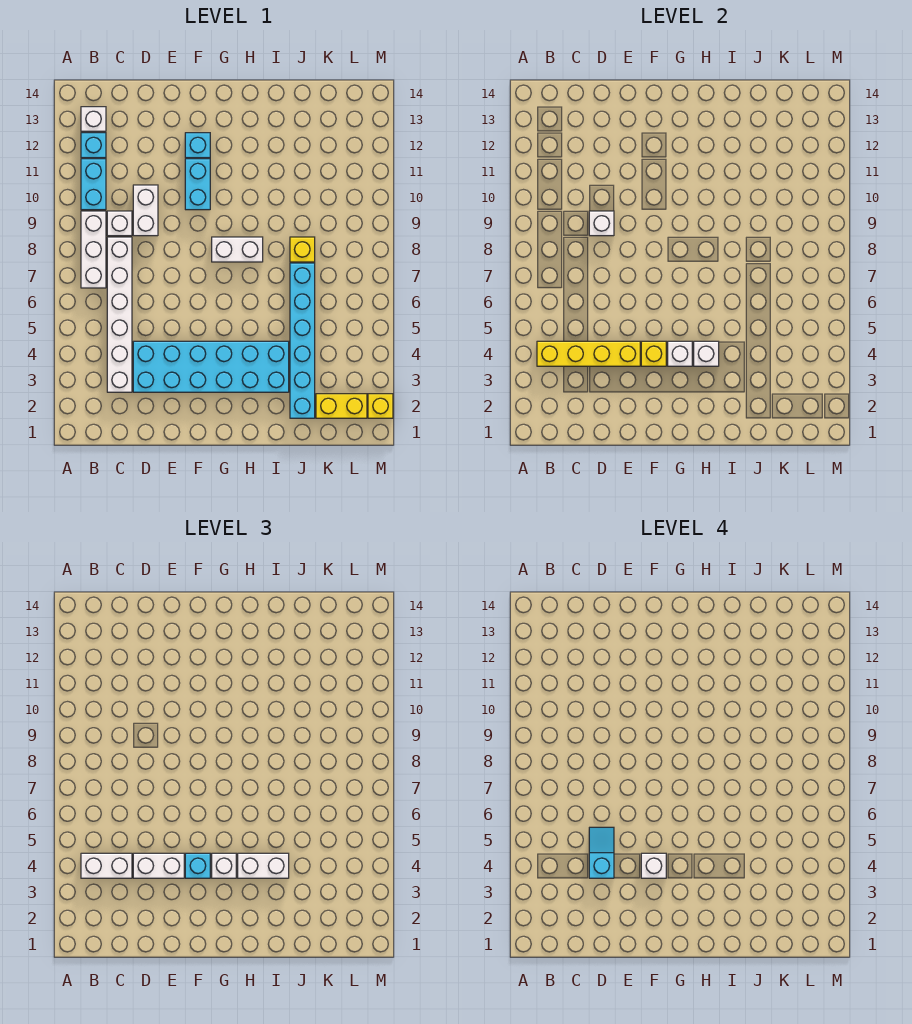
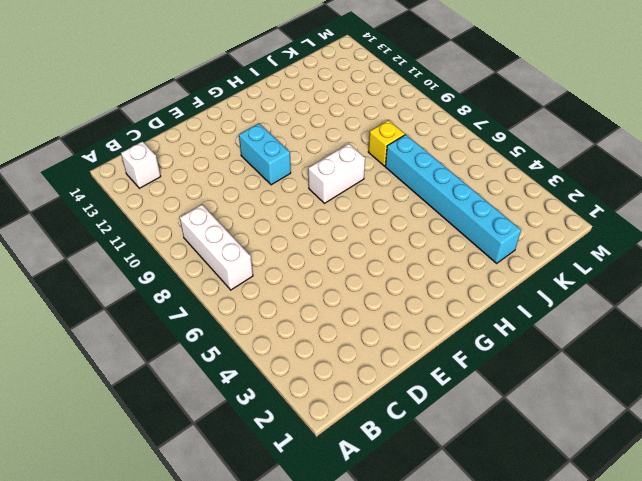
none -> cyan brick B10:B11 level 1
none -> cyan brick B12 level 1
none -> white brick C3:C8 level 1

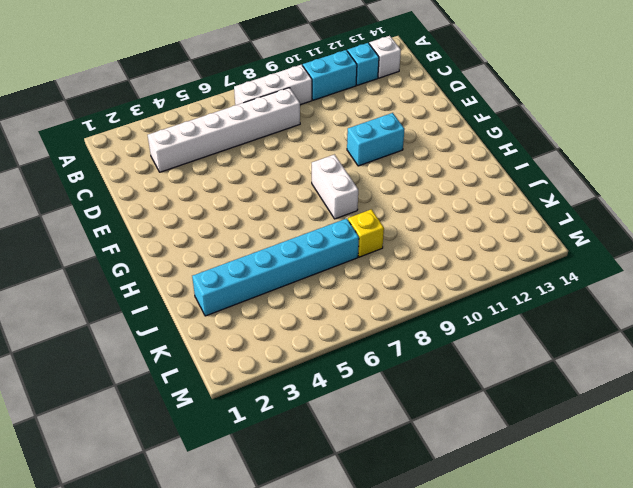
none -> white brick C9 level 1
none -> cyan brick D3:I4 level 1
none -> white brick D9:D10 level 1

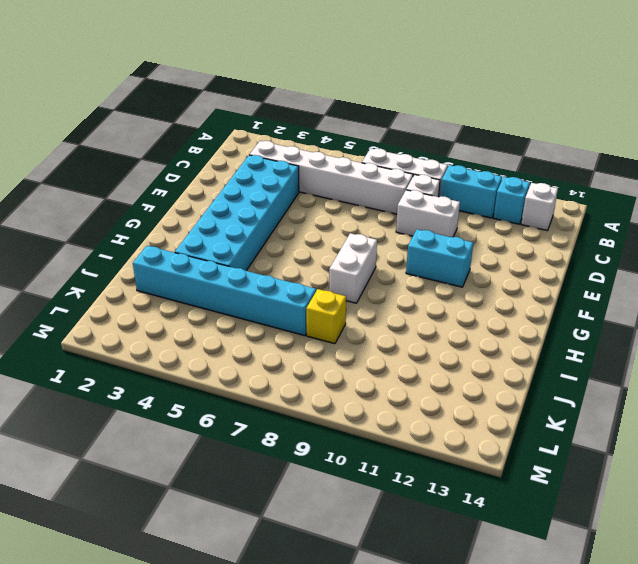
none -> cyan brick F12 level 1
none -> yellow brick K2:L2 level 1
none -> yellow brick M2 level 1

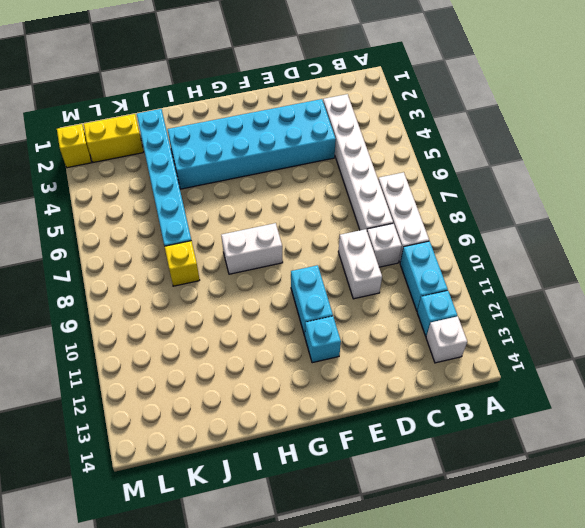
none -> yellow brick B4:E4 level 2
none -> white brick D9 level 2
none -> yellow brick F4 level 2

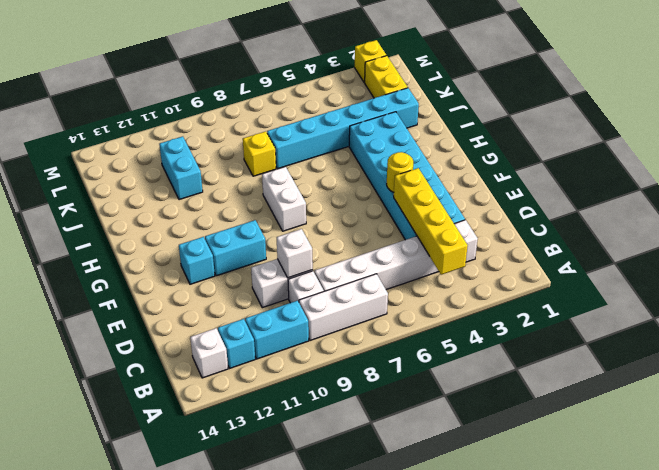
yellow round brick F4 level 2 -> yellow brick F4 level 2
cyan brick J11:K11 level 1 -> none
none -> white brick G4 level 2
none -> white brick H4 level 2
none -> white brick B4:C4 level 3

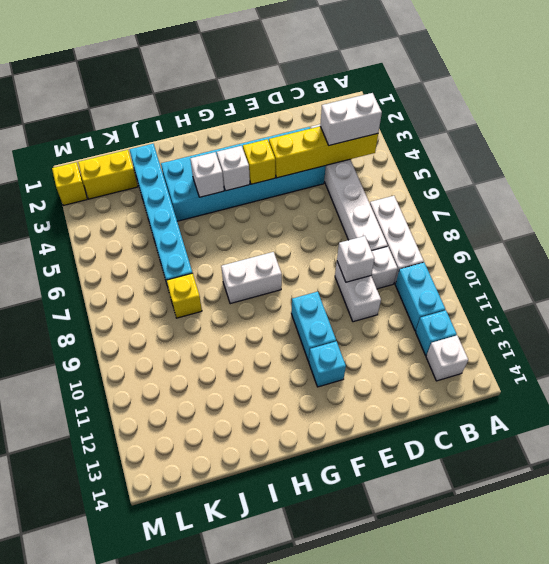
none -> white brick D4:E4 level 3
none -> cyan brick F4 level 3
none -> white brick G4 level 3

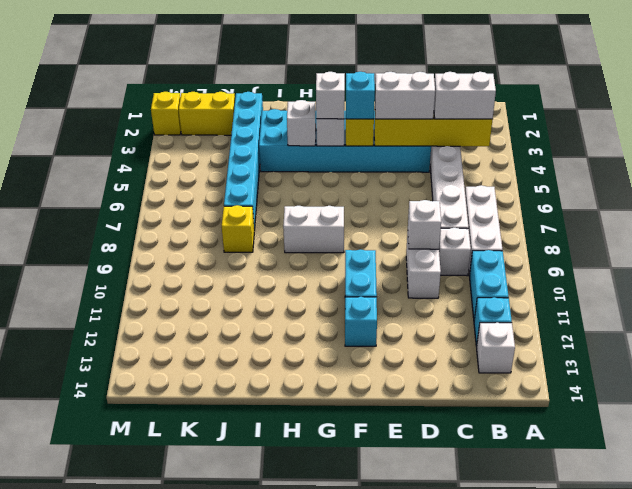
none -> white brick H4:I4 level 3
none -> cyan slope D4:D5 level 4 top 4
none -> white brick F4 level 4

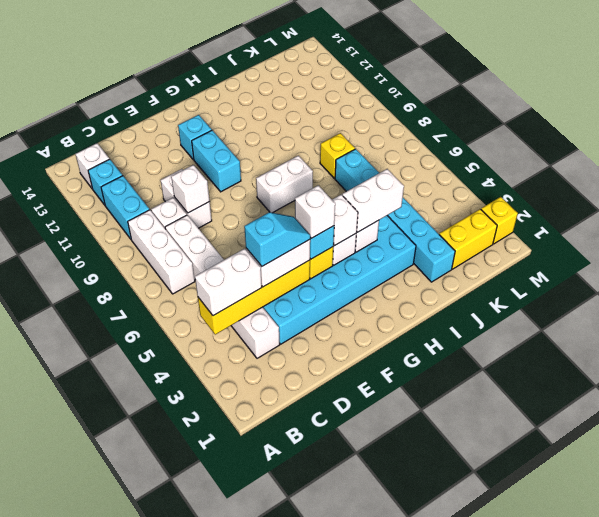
cyan slope D4:E4 level 4 top D -> cyan slope D4:D5 level 4 top 4

